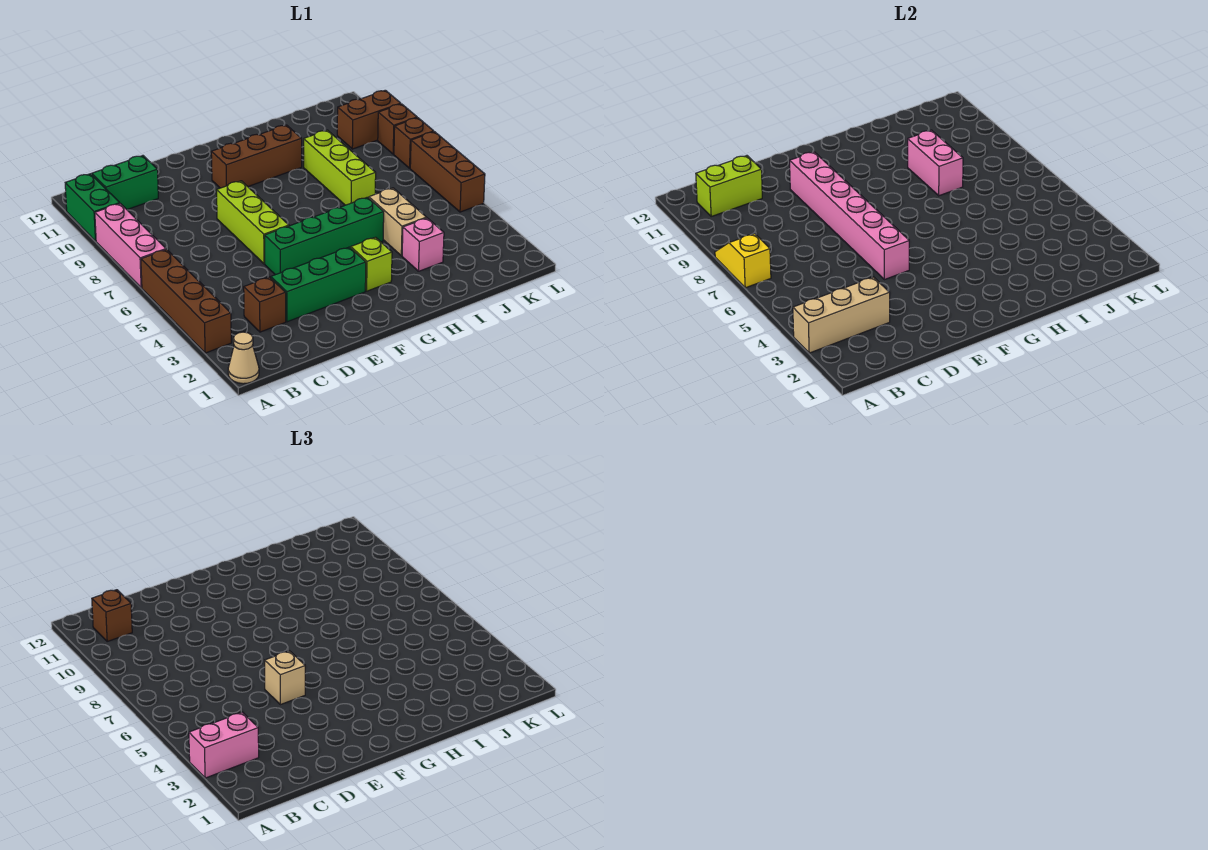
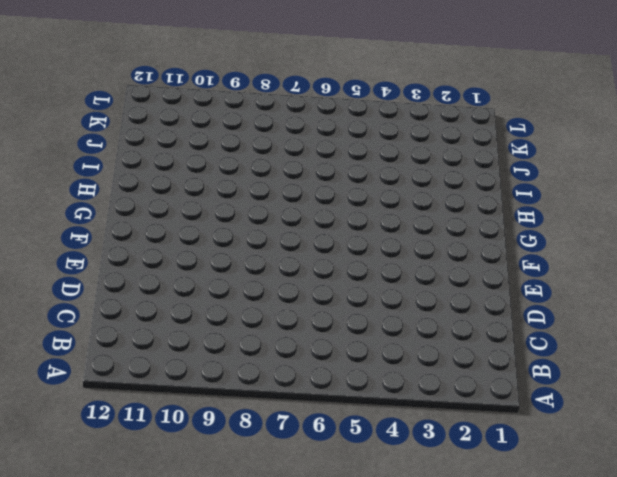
none -> tan cone A1 level 1
none -> brown brick A3:A6 level 1
none -> pink brick A7:A9 level 1

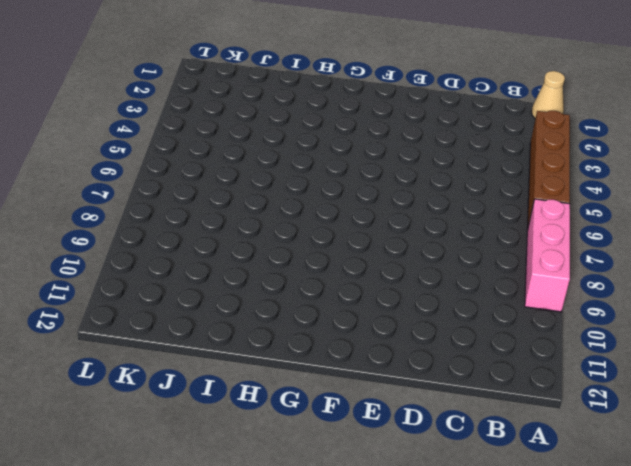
none -> green brick A10:A11 level 1
none -> green brick B11:C11 level 1
none -> brown brick C3 level 1

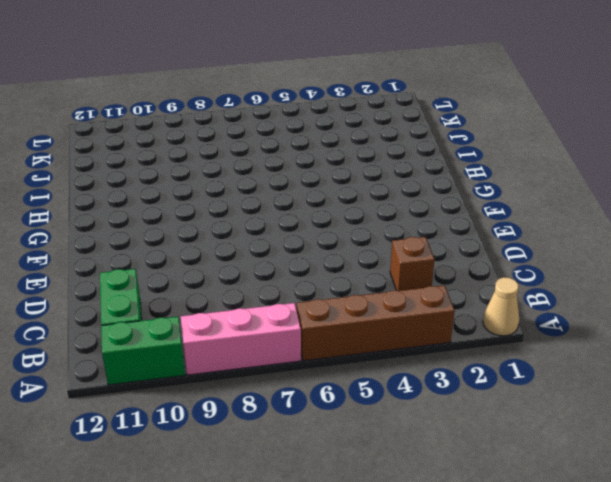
none -> green brick D3:F3 level 1
none -> green brick E5:H5 level 1
none -> lime brick E6:E8 level 1

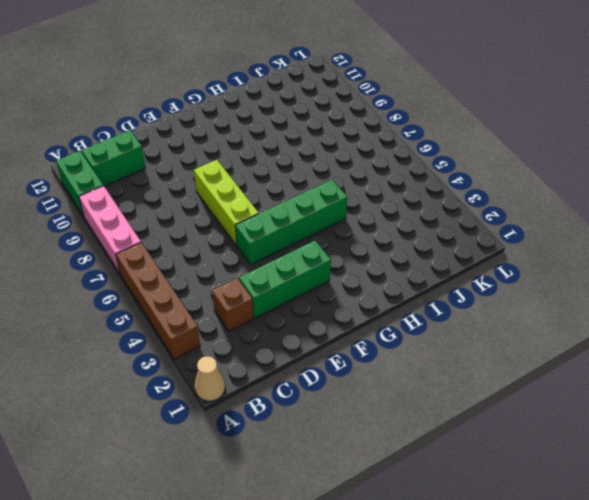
none -> brown brick F10:H10 level 1
none -> lime brick G3 level 1
none -> pink brick I3 level 1

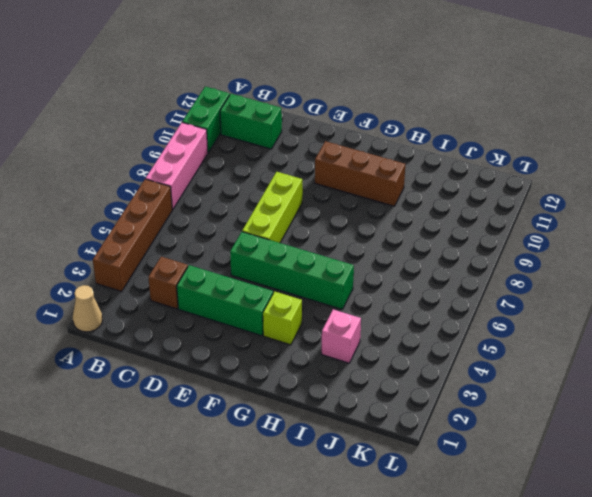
none -> tan brick I4:I5 level 1
none -> lime brick I7:I9 level 1
none -> brown brick K10:L10 level 1

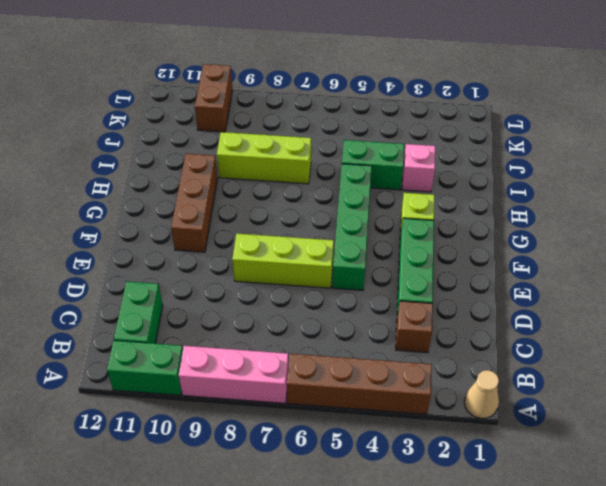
green brick I4:I5 level 1 -> tan brick I4:I5 level 1
none -> brown brick L5:L7 level 1
none -> brown brick L8 level 1
none -> brown brick L9 level 1

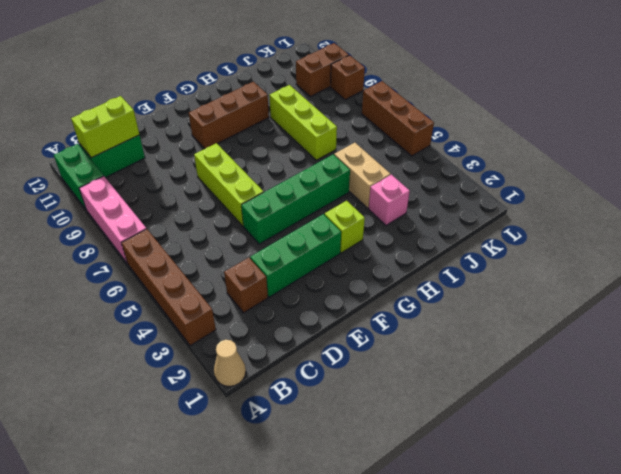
none -> brown brick L8 level 1
none -> tan brick A3:C3 level 2
none -> yellow slope A7:A8 level 2 top 7

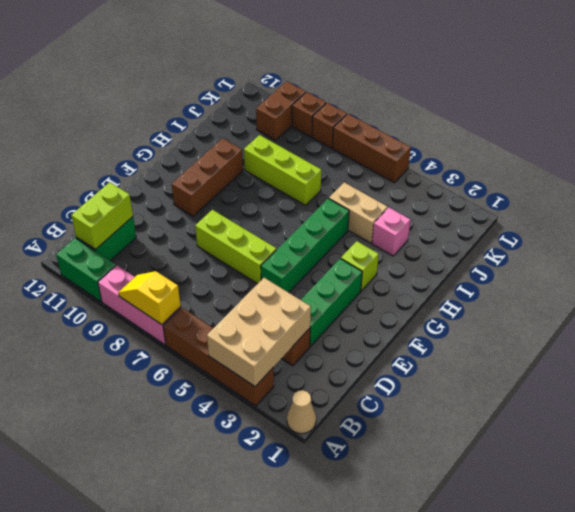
tan brick A3:C4 level 2 -> tan brick A3:C3 level 2
none -> pink brick E5:E10 level 2
none -> pink brick I8:I9 level 2
none -> pink brick A3:B3 level 3

